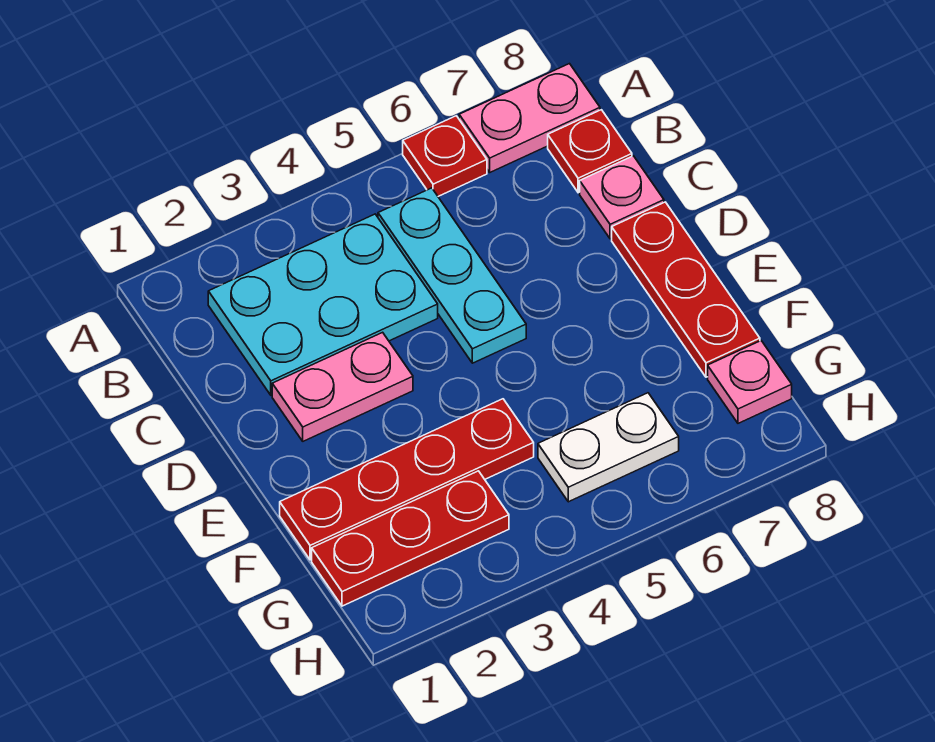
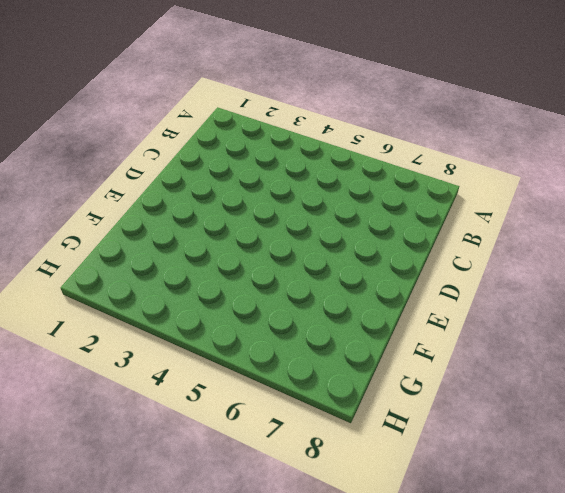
none -> red plate A6 level 1
none -> pink plate A7:A8 level 1
none -> cyan plate B2:C4 level 1

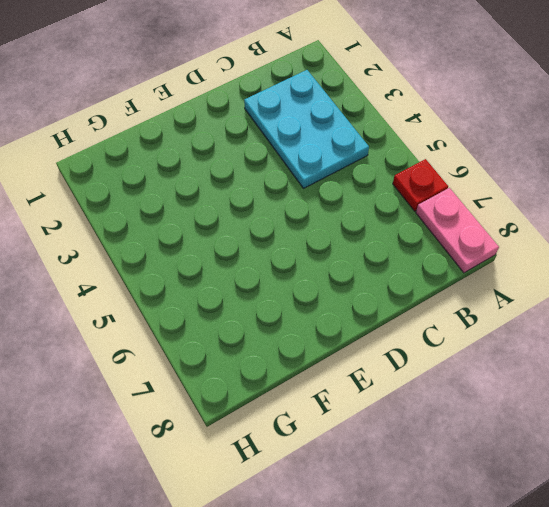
none -> cyan plate B5:D5 level 1
none -> red plate B8 level 1
none -> pink plate C8 level 1

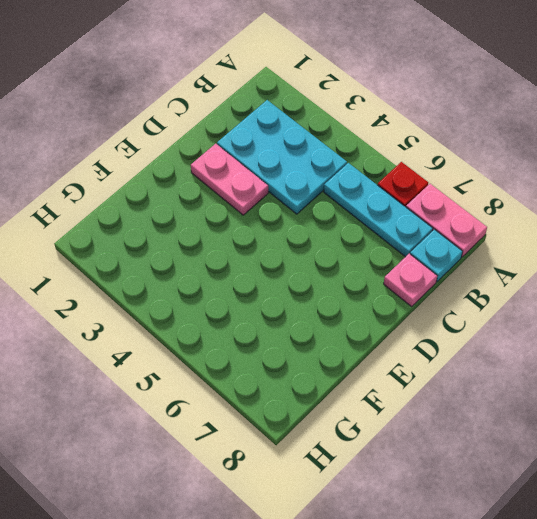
cyan plate B5:B7 level 1 -> cyan plate B5:D5 level 1
cyan plate B8 level 1 -> red plate B8 level 1
none -> red plate D8:F8 level 1
none -> red plate F1:F4 level 1
none -> red plate G1:G3 level 1

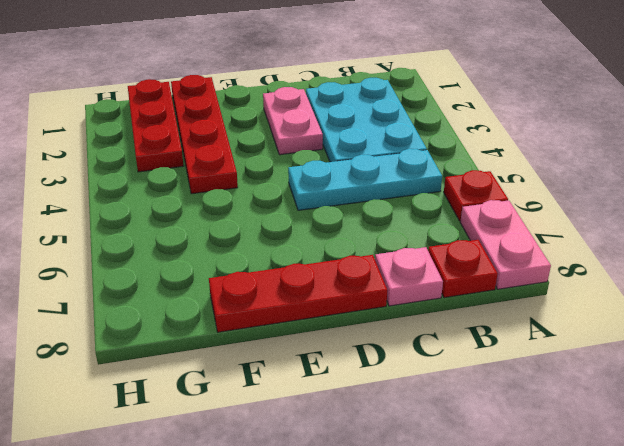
none -> white plate G5:G6 level 1
none -> pink plate G8 level 1

